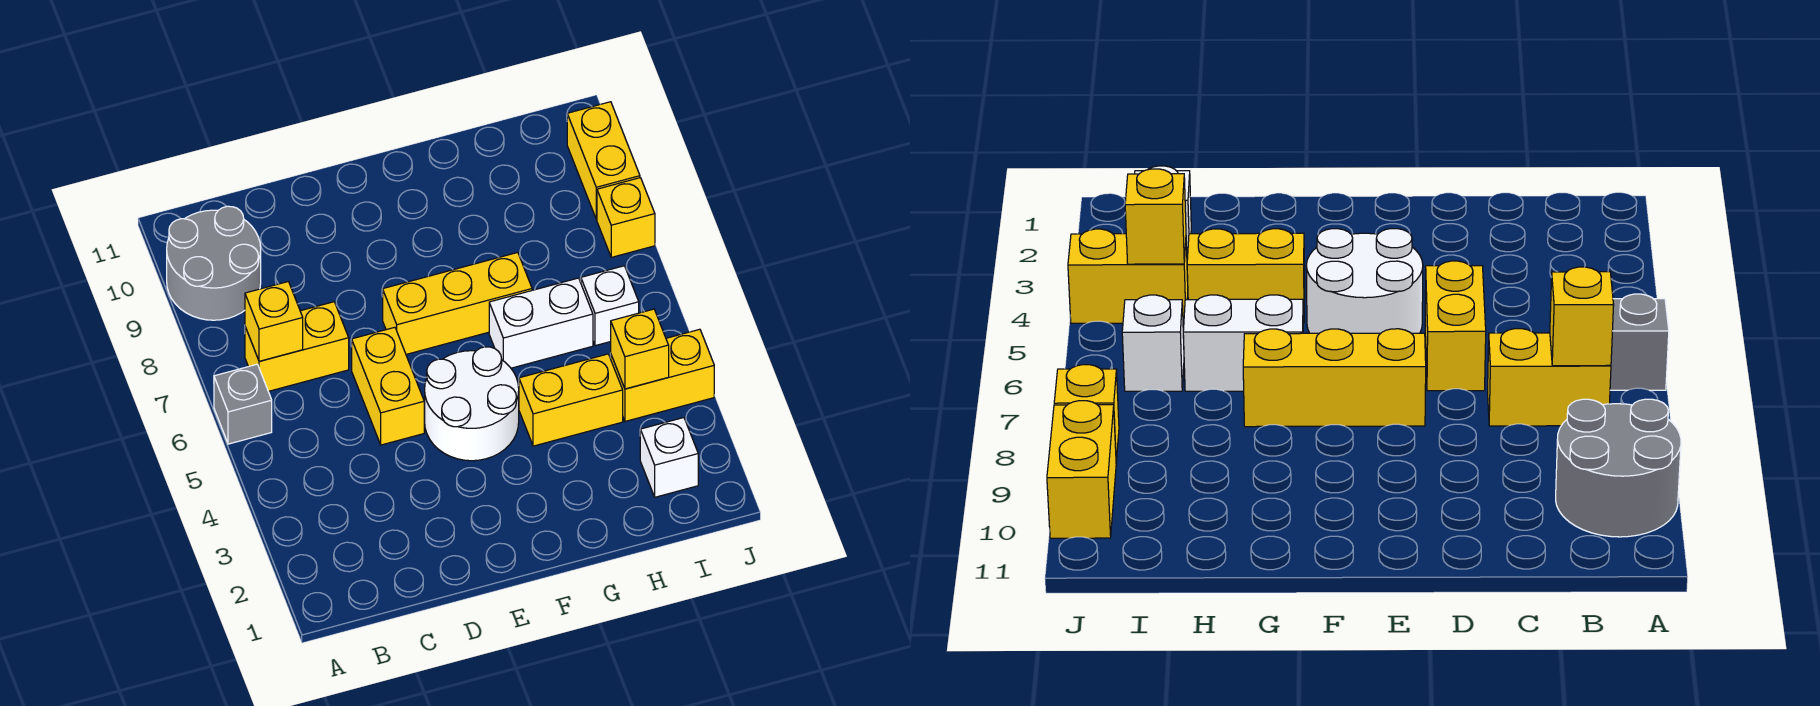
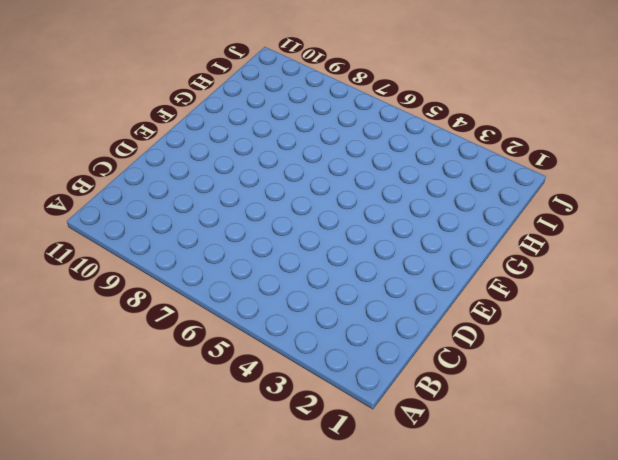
none -> grey brick A6 level 1
none -> grey round brick A9:B10 level 1
none -> yellow brick B7:C7 level 1

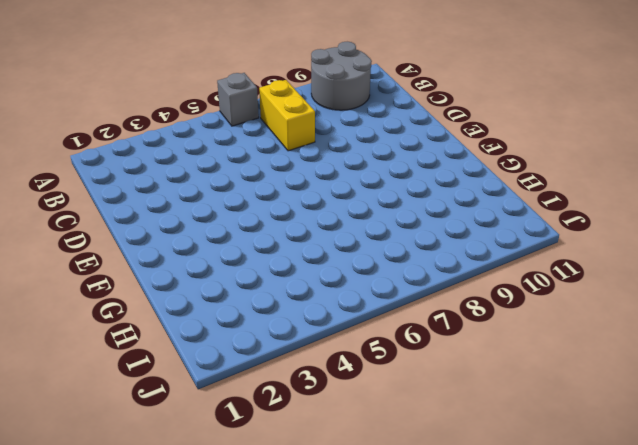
none -> yellow brick D5:D6 level 1
none -> white round brick E4:F5 level 1
none -> yellow brick E7:G7 level 1

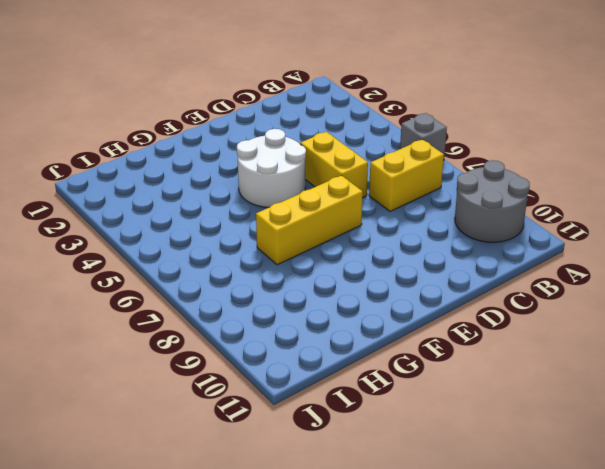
none -> yellow brick G4:H4 level 1
none -> white brick G6:H6 level 1
none -> white brick I2 level 1

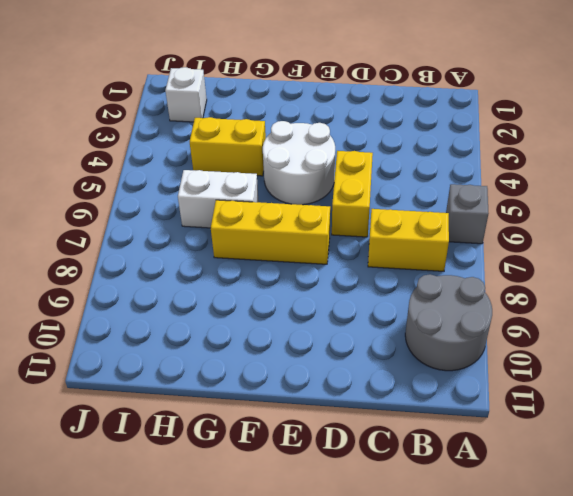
none -> yellow brick I4:J4 level 1
none -> white brick I6 level 1
none -> yellow brick J8 level 1

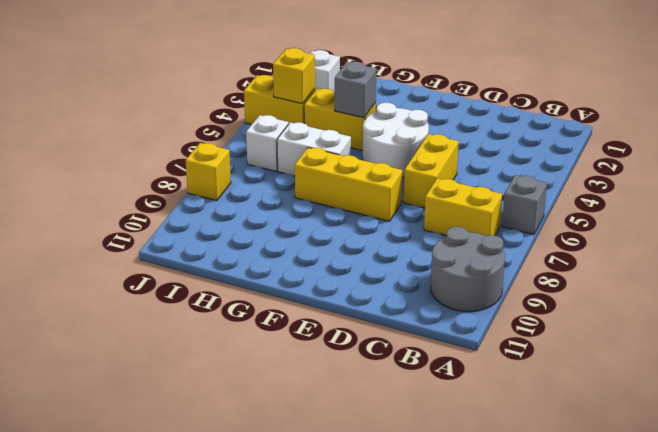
grey brick G4 level 2 -> none
none -> yellow brick J9:J10 level 1
none -> yellow brick B7 level 2

